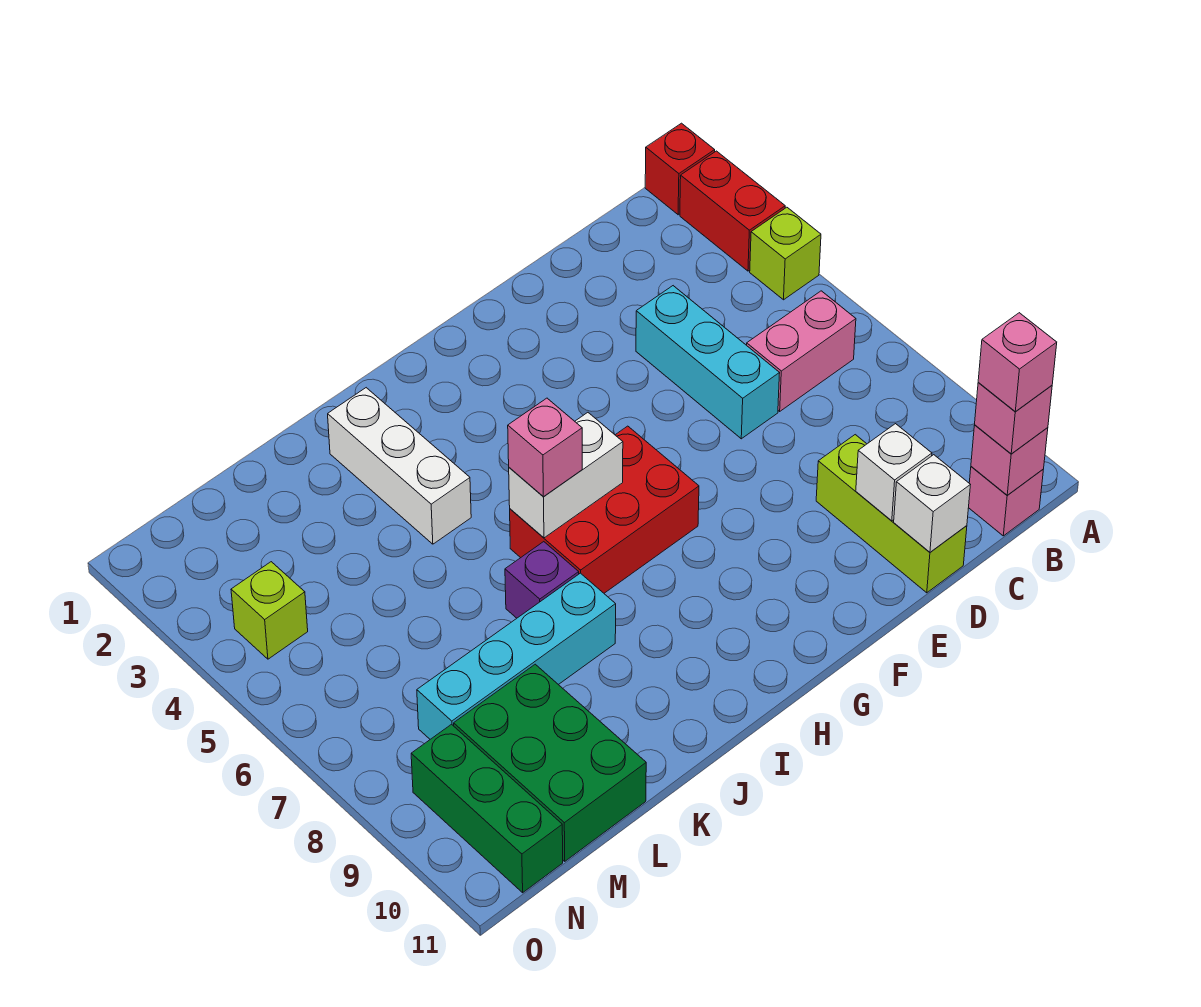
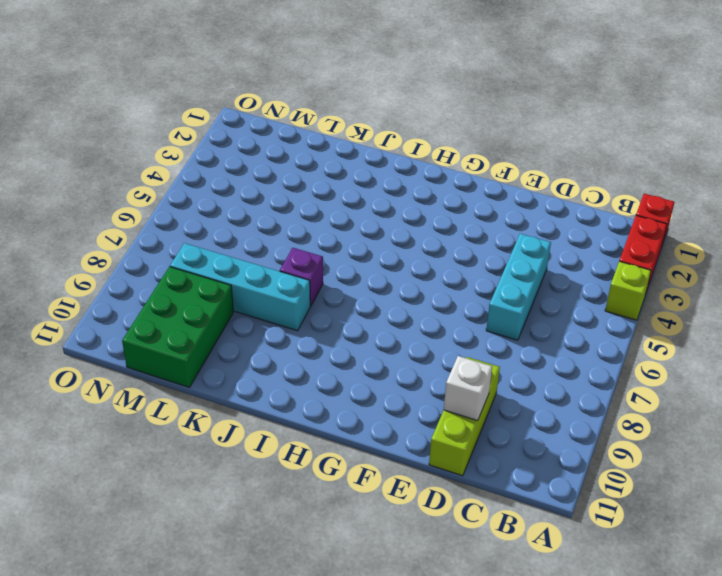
none -> pink brick B6:C6 level 1
none -> pink brick B11 level 1
none -> red brick G6:I7 level 1

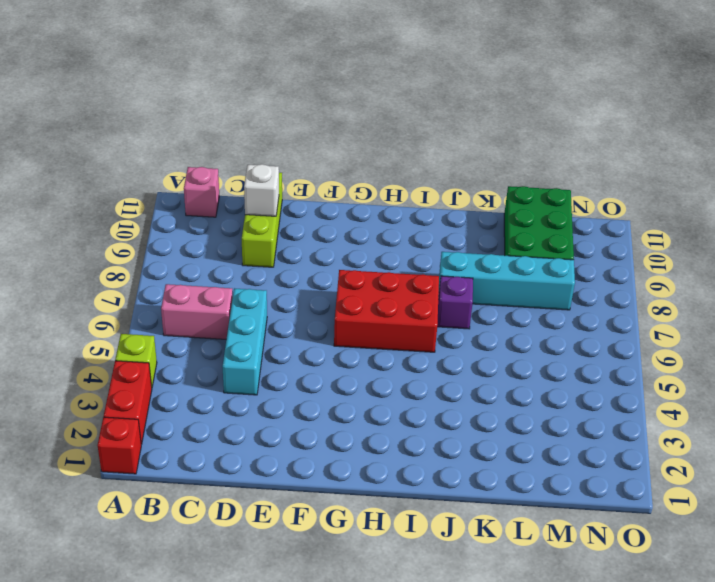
none -> white brick J2:J4 level 1
none -> lime brick N4 level 1
none -> green brick N9:N11 level 1

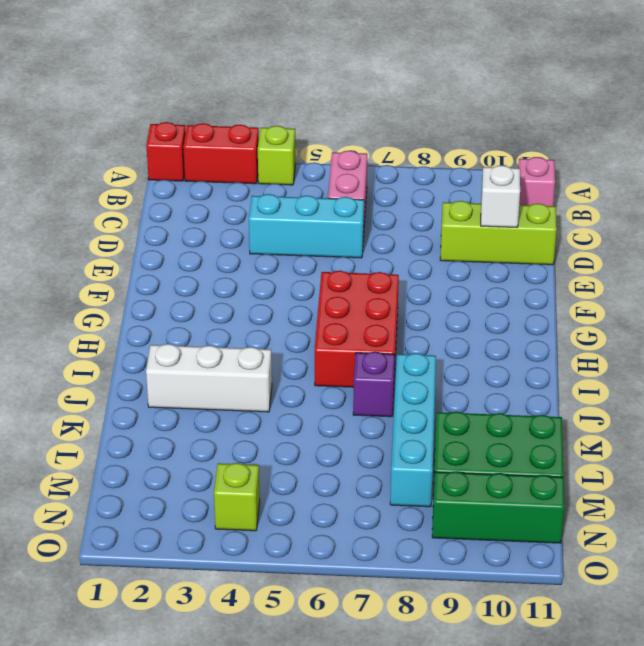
none -> pink brick B11 level 2
none -> white brick D11 level 2
none -> white brick H6:I6 level 2

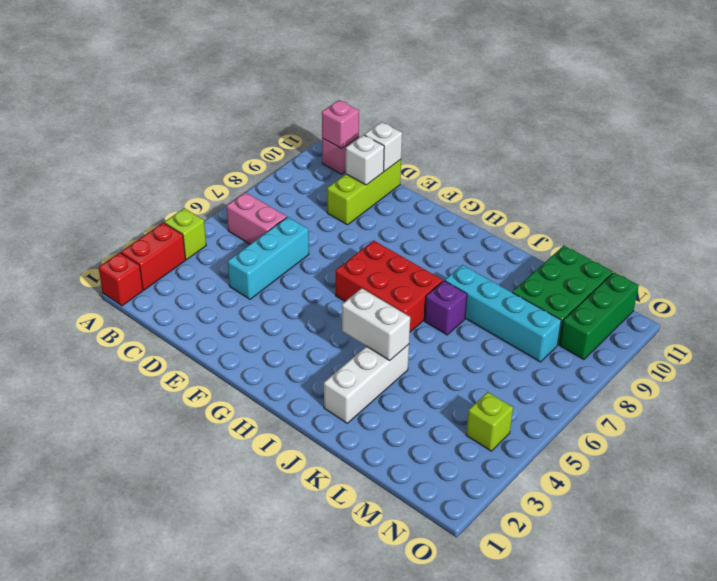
white brick I4:J4 level 2 -> white brick H6:I6 level 2
none -> pink brick B11 level 3
none -> pink brick I6 level 3
none -> pink brick B11 level 4

